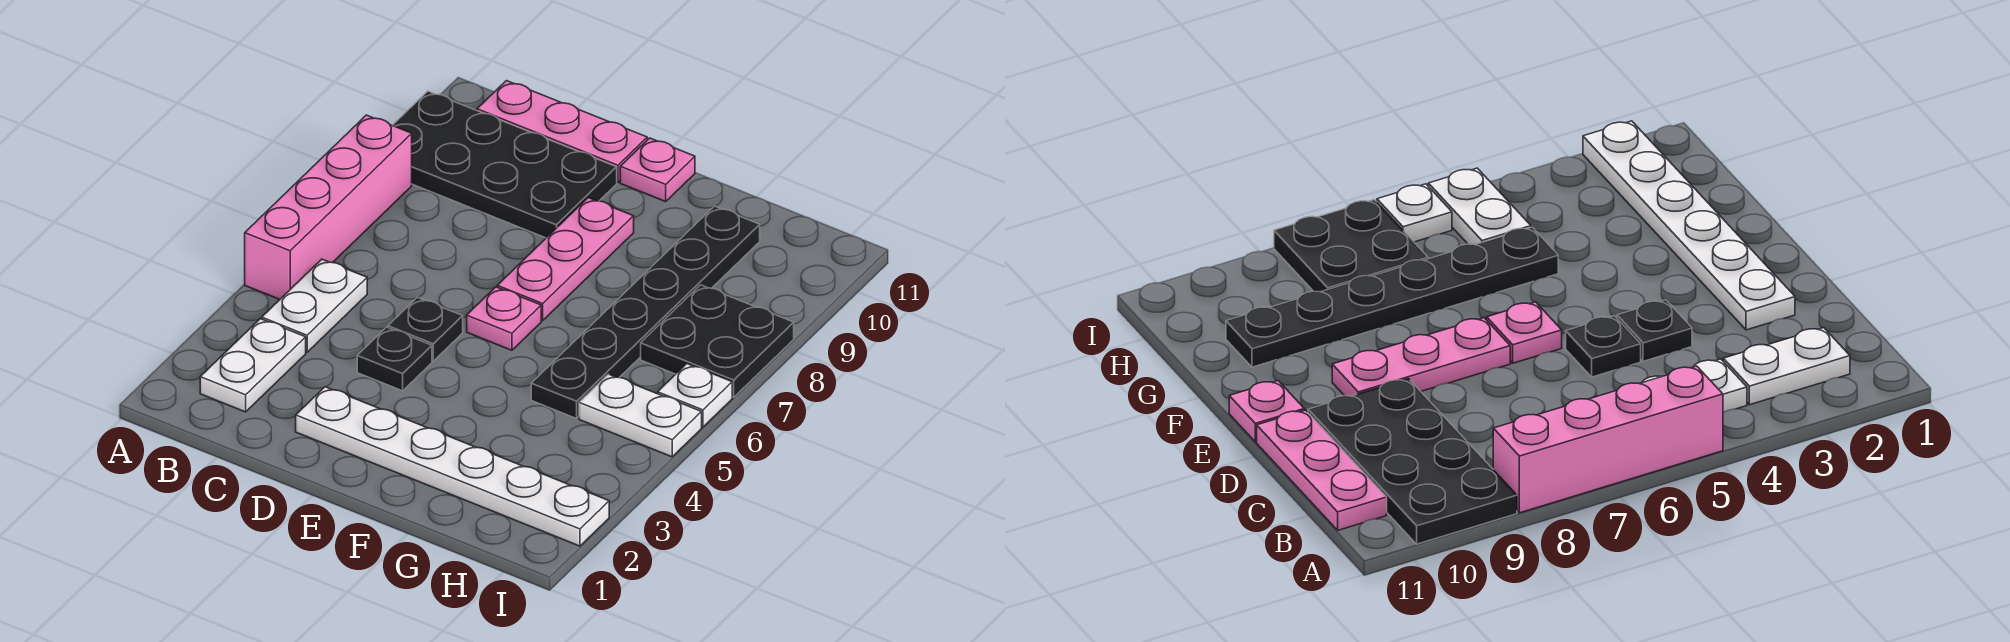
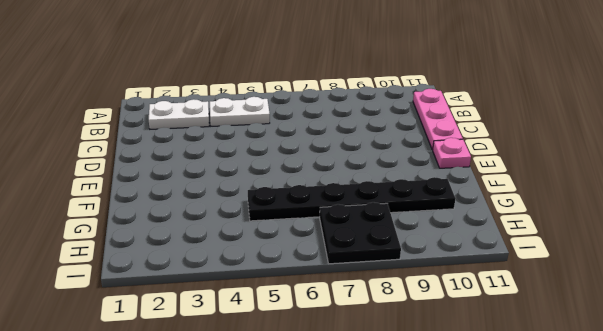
none -> pink brick A5:A8 level 1
none -> black plate A9:D10 level 1
none -> white plate D2:I2 level 1

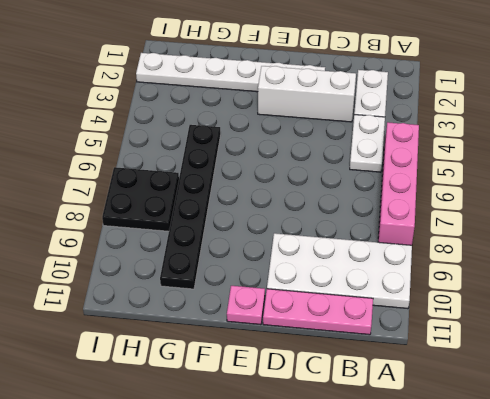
white plate A9:D10 level 1 -> black plate A9:D10 level 1
white brick C3:E3 level 1 -> none
none -> black plate D4 level 1
none -> black plate D5 level 1
none -> pink plate E6 level 1

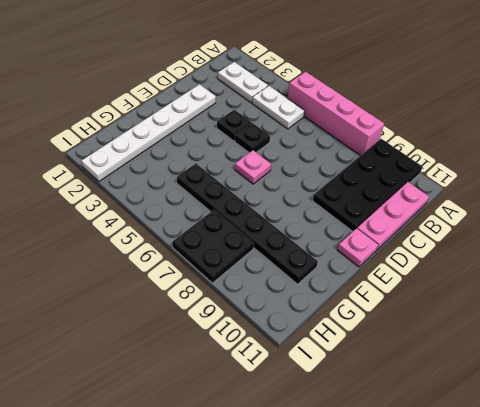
none -> pink plate E7:E9 level 1
none -> white plate H5:I5 level 1
none -> white plate I6 level 1

